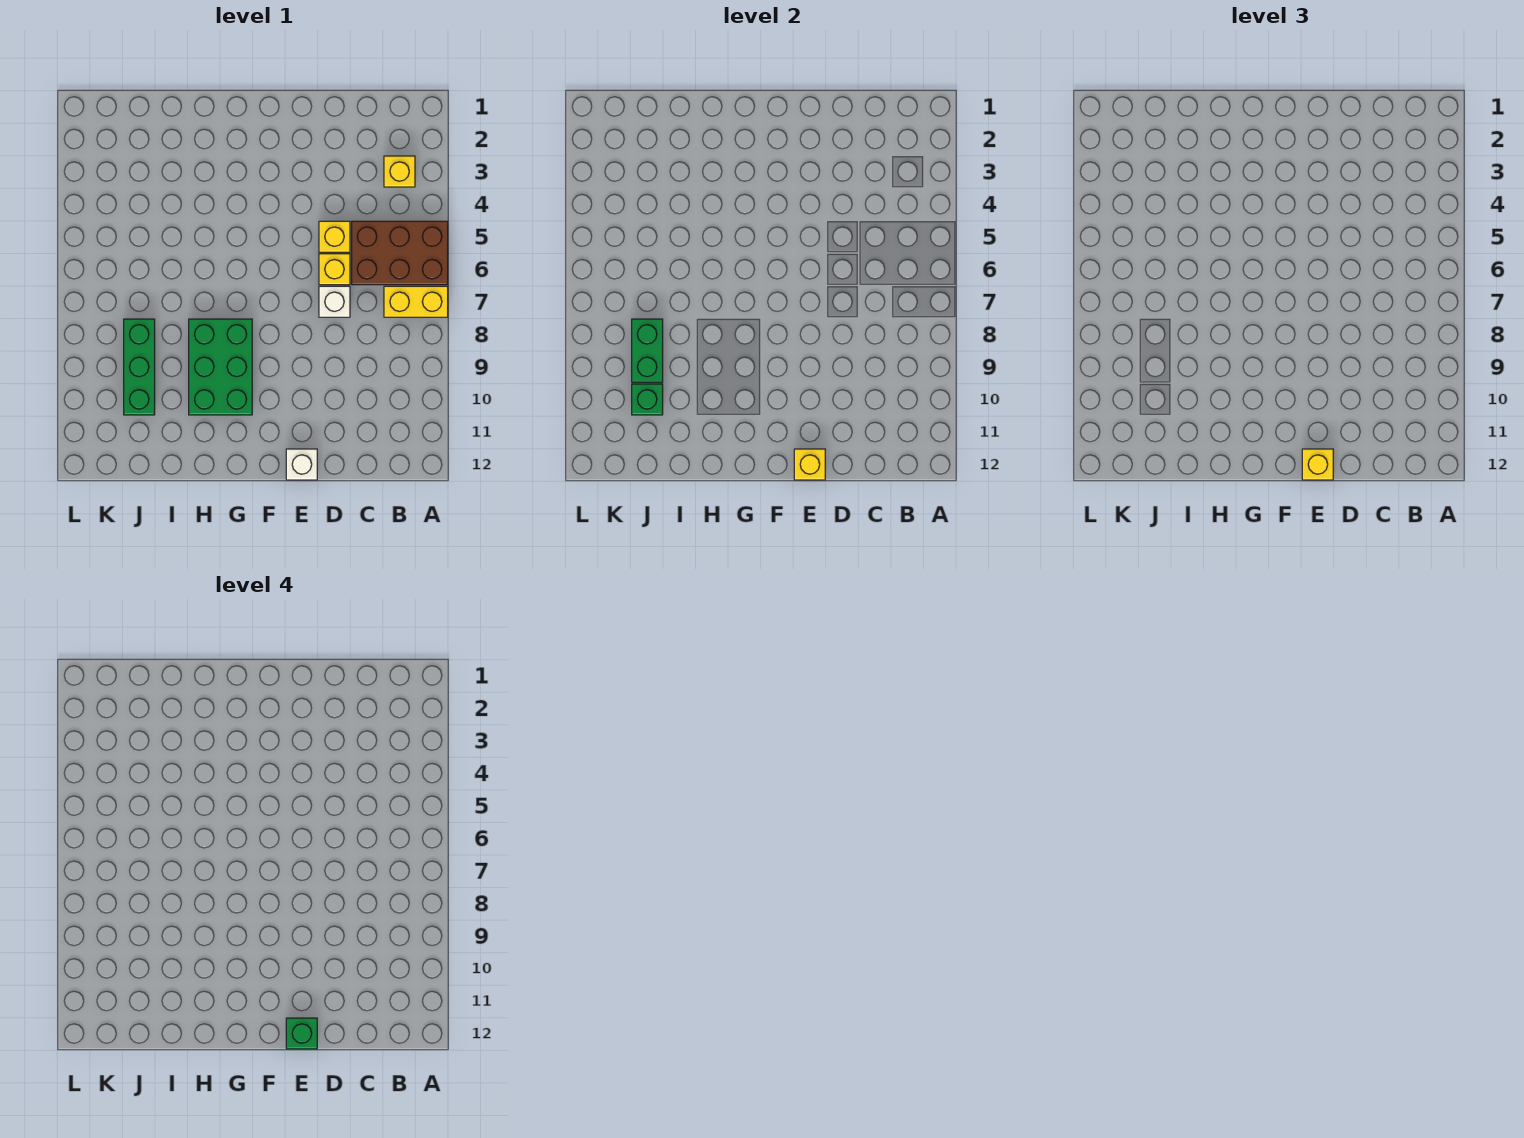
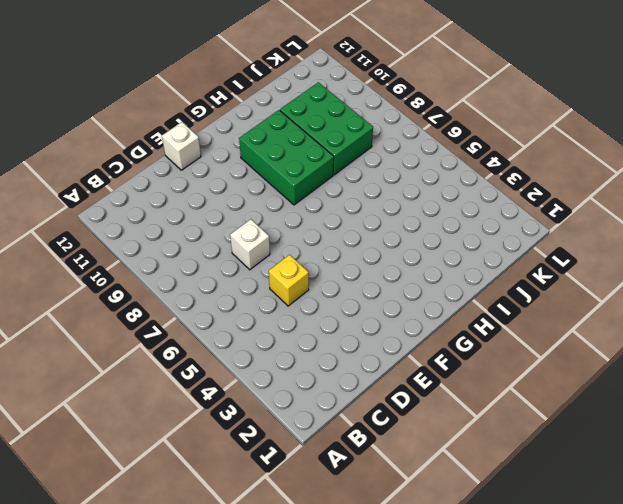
green brick I8:J10 level 1 -> green brick J8:J10 level 1
none -> brown brick A5:C6 level 1
none -> yellow brick A7:B7 level 1
none -> yellow brick B3 level 1

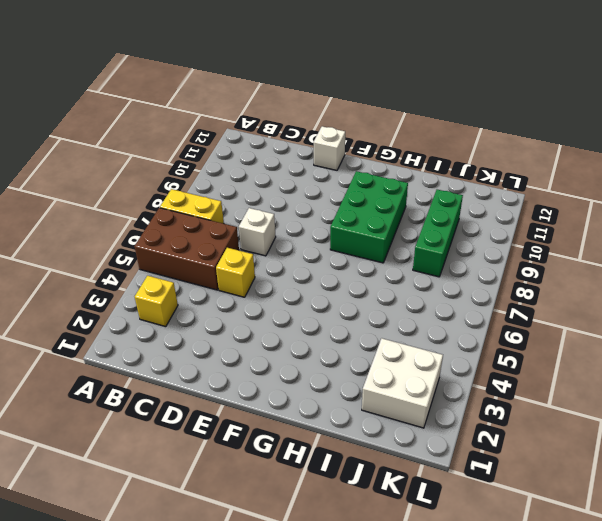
white brick J2:K3 level 1 -> none
none -> yellow brick D6 level 1
none -> yellow brick E12 level 2
none -> green brick J8:J9 level 2

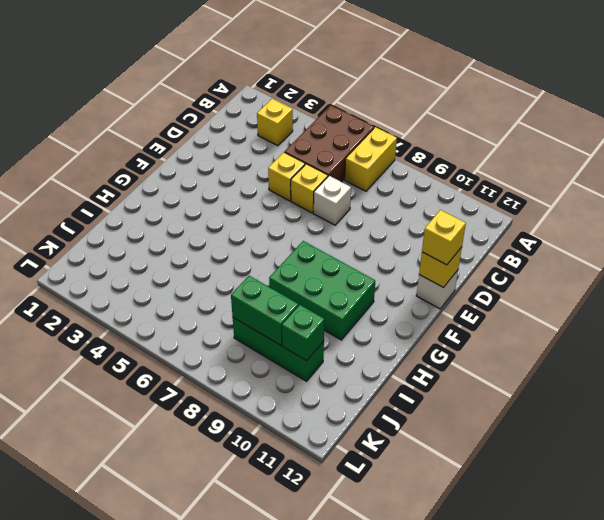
none -> green brick E12 level 4

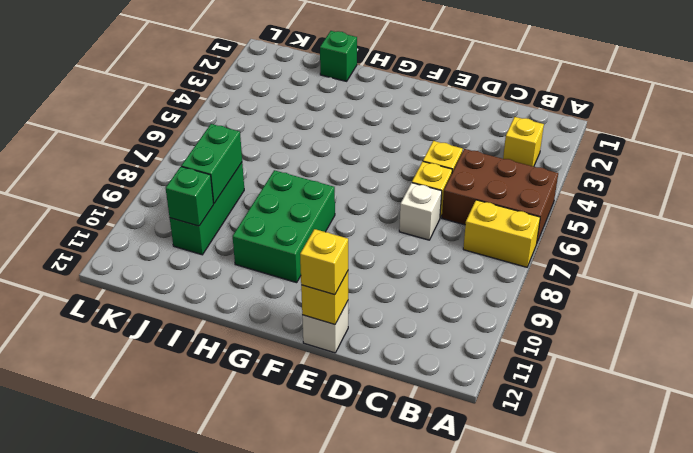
green brick I1 level 1 -> green brick E12 level 4

